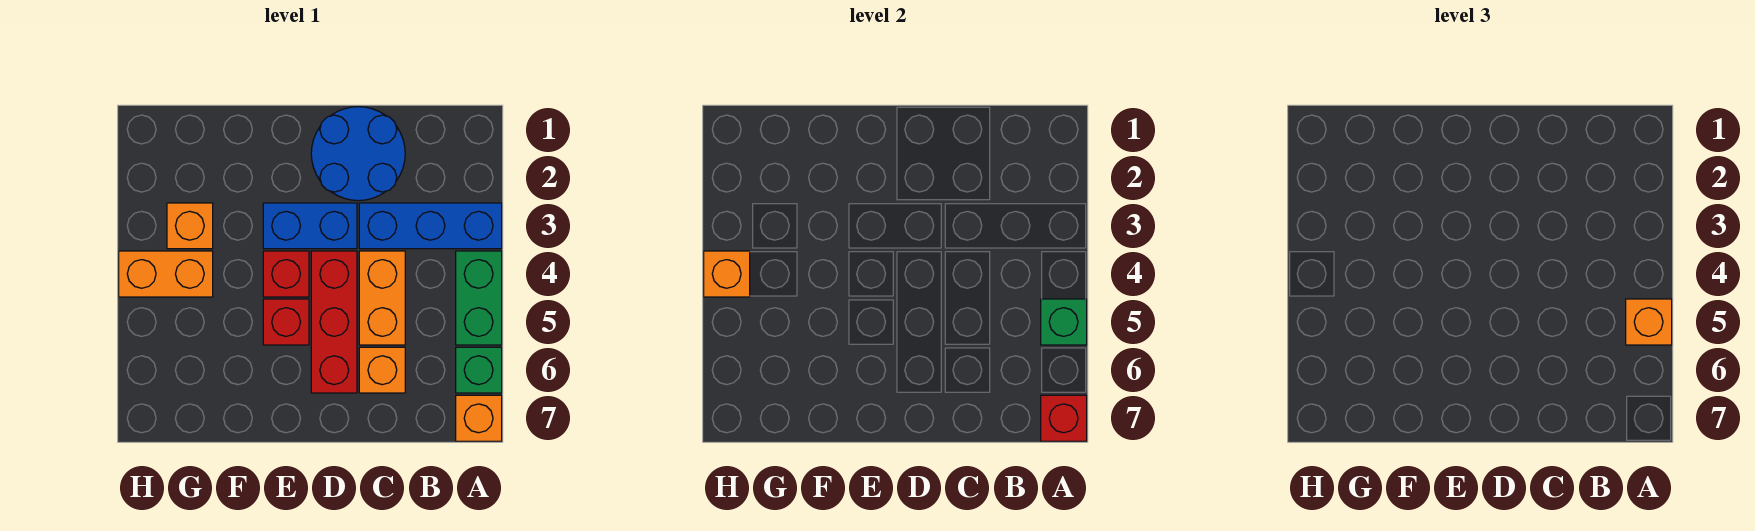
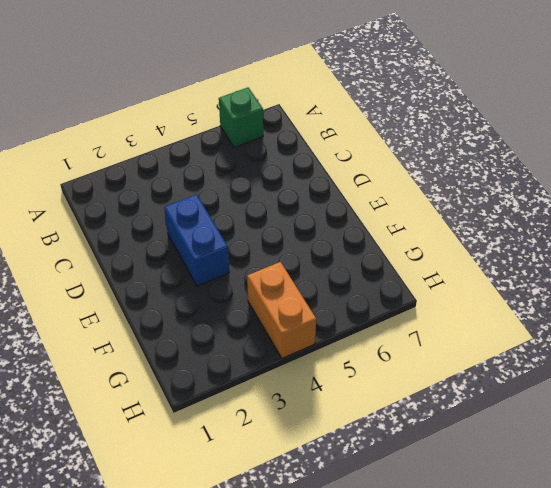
none -> blue brick A3:C3 level 1
none -> green brick A4:A5 level 1
none -> orange brick A7 level 1

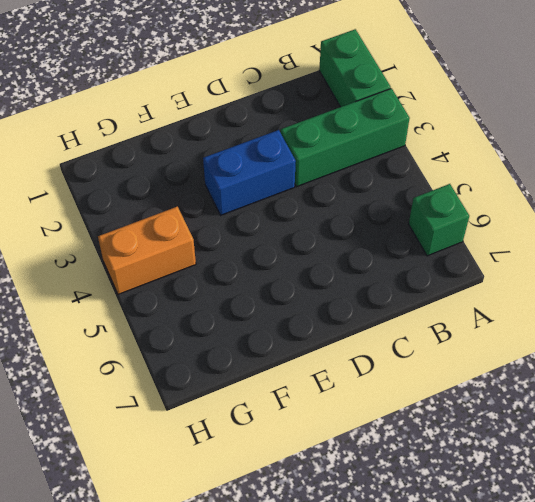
green brick A1:A2 level 1 -> green brick A4:A5 level 1
green brick A3:C3 level 1 -> blue brick A3:C3 level 1
none -> orange brick A7 level 1
none -> blue round brick C1:D2 level 1
none -> orange brick C4:C5 level 1

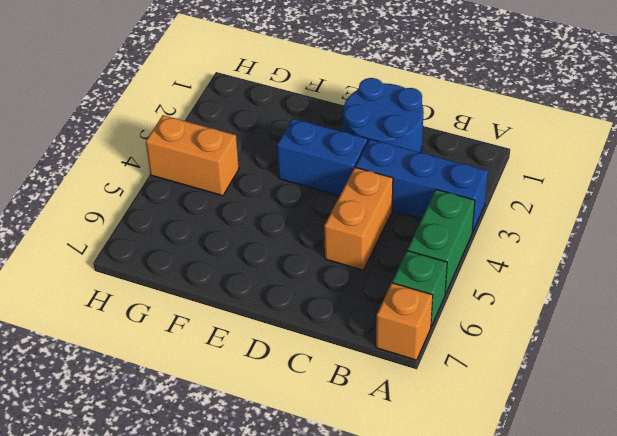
none -> orange brick C6 level 1
none -> red brick D4:D6 level 1
none -> red brick E4 level 1

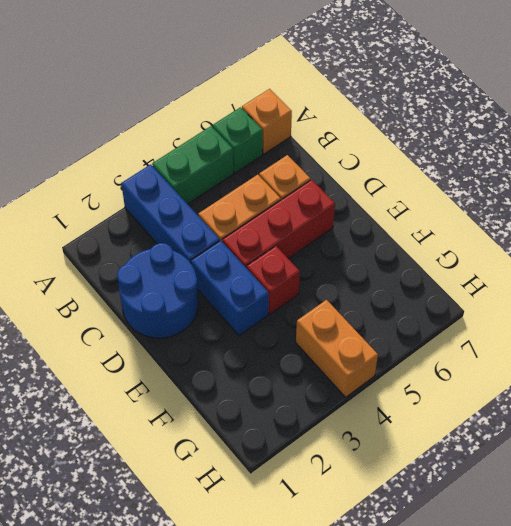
none -> red brick E5 level 1
none -> orange brick G3 level 1
none -> green brick A5 level 2

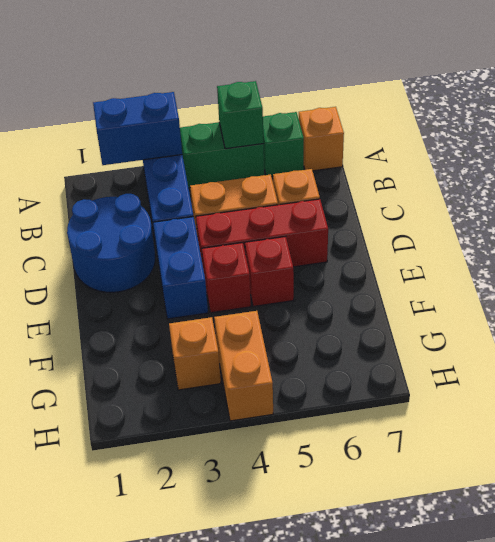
blue brick A2:A3 level 2 -> none
none -> red brick A7 level 2
none -> orange brick H4 level 2
none -> orange brick A5 level 3

